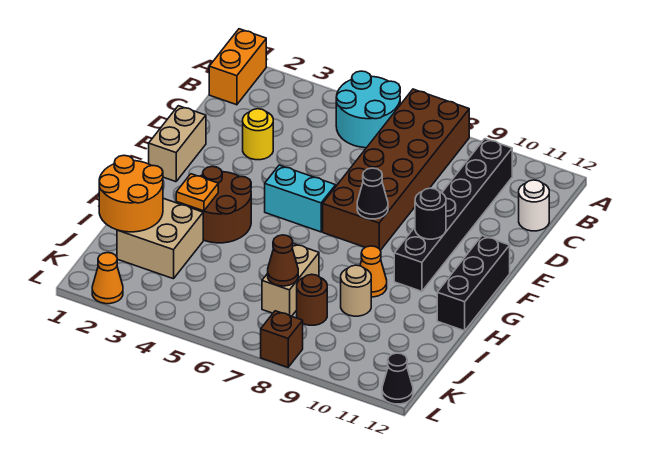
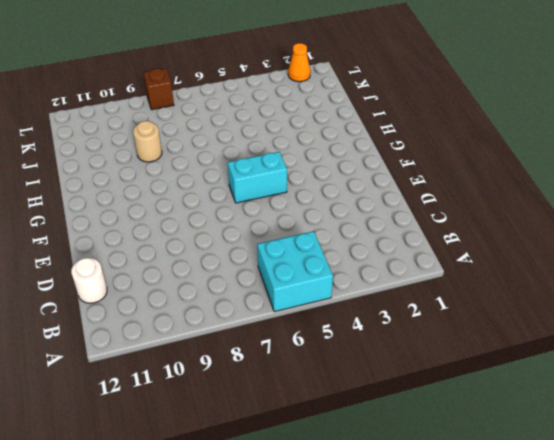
cyan brick A5:B6 level 1 -> cyan round brick A5:B6 level 1
none -> orange brick A1:B1 level 1
none -> brown brick A7:F8 level 1
none -> black brick B10:G10 level 1

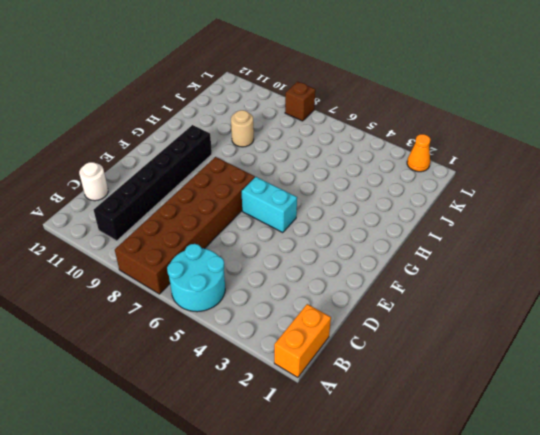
none -> yellow round brick D3 level 1
none -> tan brick E1:F1 level 1
none -> black brick F12:H12 level 1

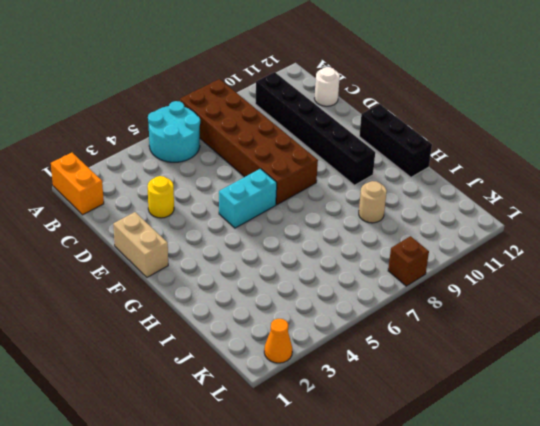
none -> brown round brick G3:H4 level 1
none -> orange cone H9 level 1
none -> tan brick I2:J3 level 1

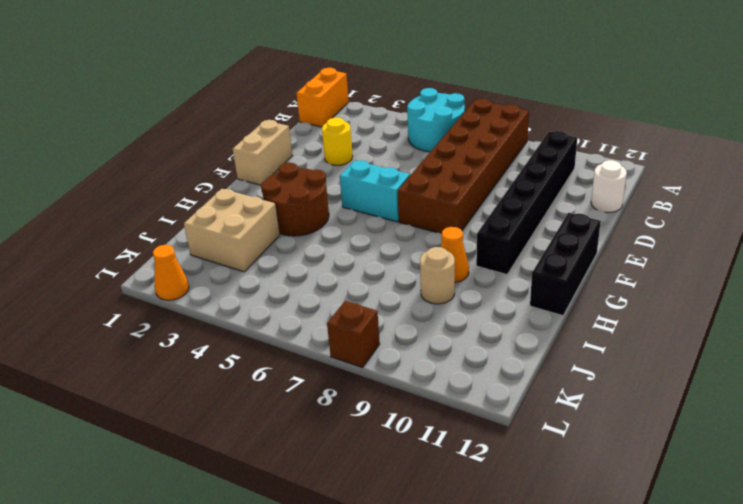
none -> tan brick I7:J7 level 1
none -> brown round brick J8 level 1
none -> black cone L12 level 1

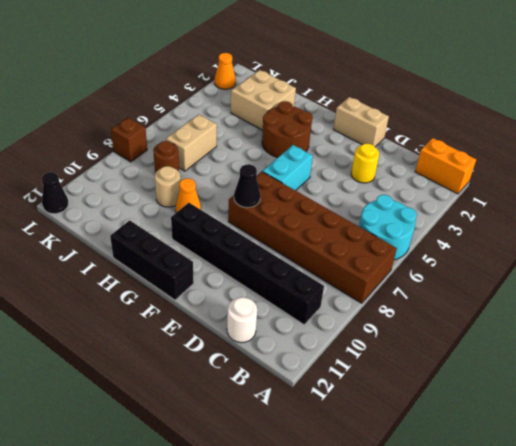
tan brick J6:J7 level 1 -> tan brick I7:J7 level 1
none -> black round brick F10 level 2
none -> orange plate H3 level 2
none -> orange round brick I1:J2 level 2

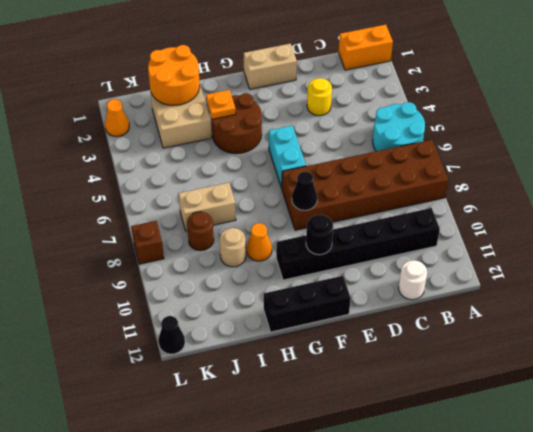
none -> brown cone J7 level 2

